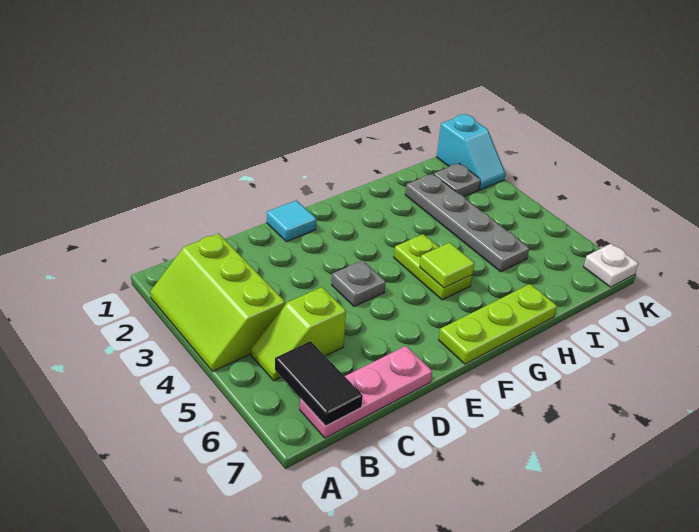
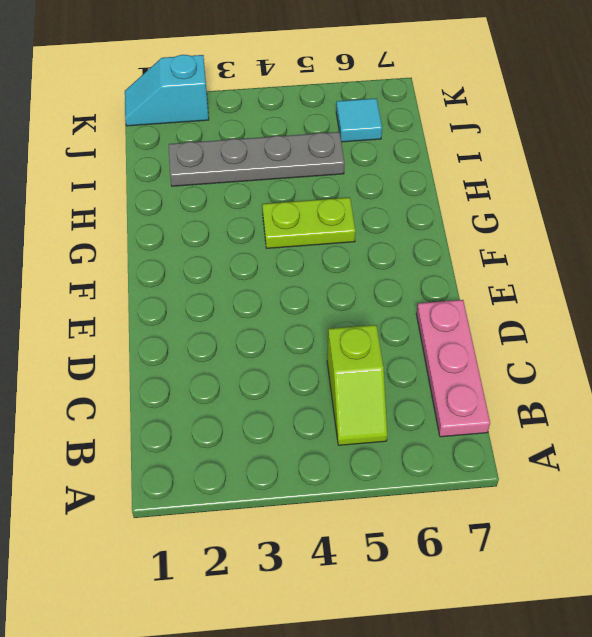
cyan tile J6 level 1 -> cyan tile E1 level 1
cyan slope K1:K2 level 1 top 2 -> cyan slope K1:K2 level 1 top 1
none -> lime slope A2:B4 level 1 top B
none -> grey plate E4 level 1
none -> lime plate F7:H7 level 1

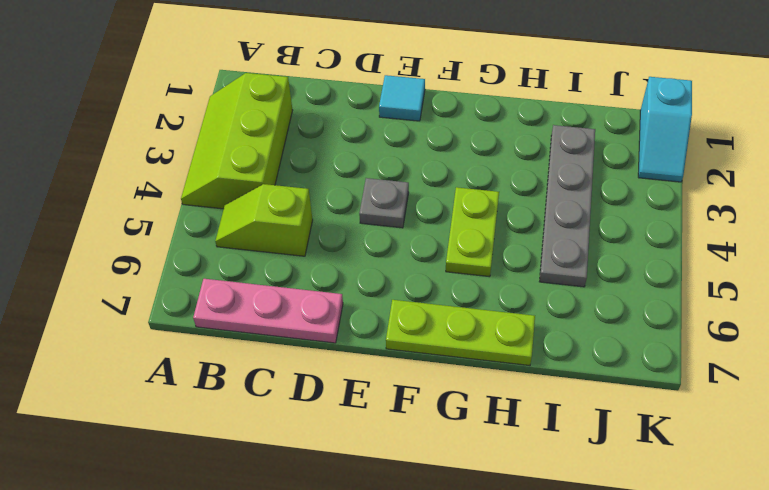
none -> grey plate J2 level 1
none -> white plate K7 level 1
none -> black tile B6:B7 level 2

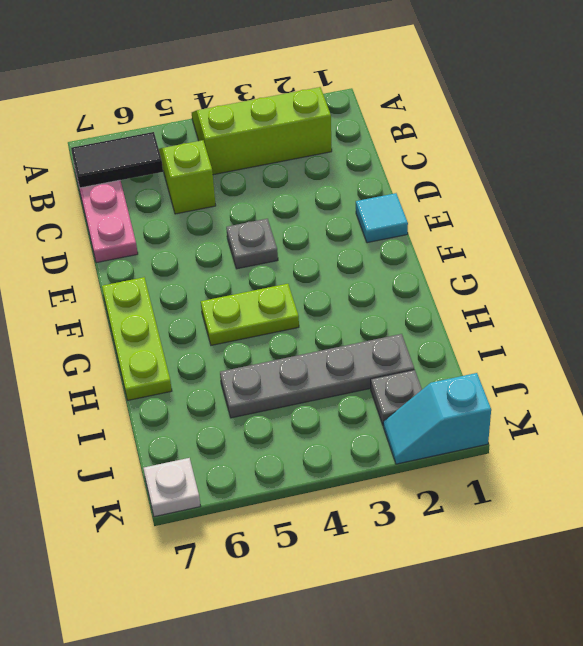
none -> lime tile G5 level 2

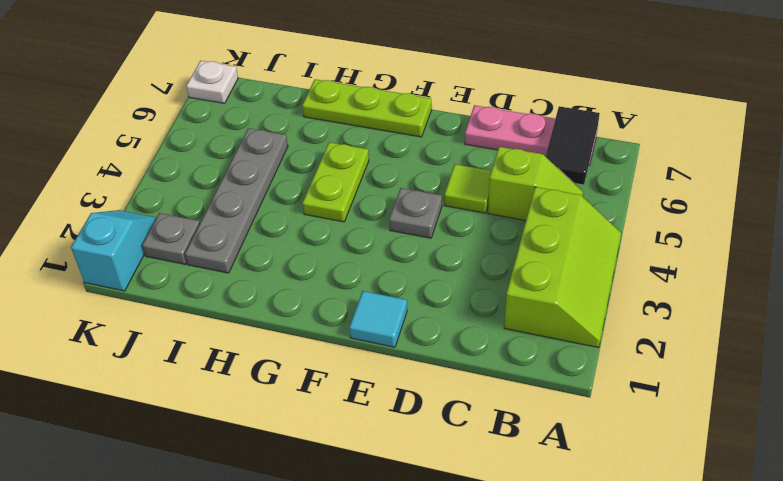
lime tile D5 level 1 -> lime tile G5 level 2

